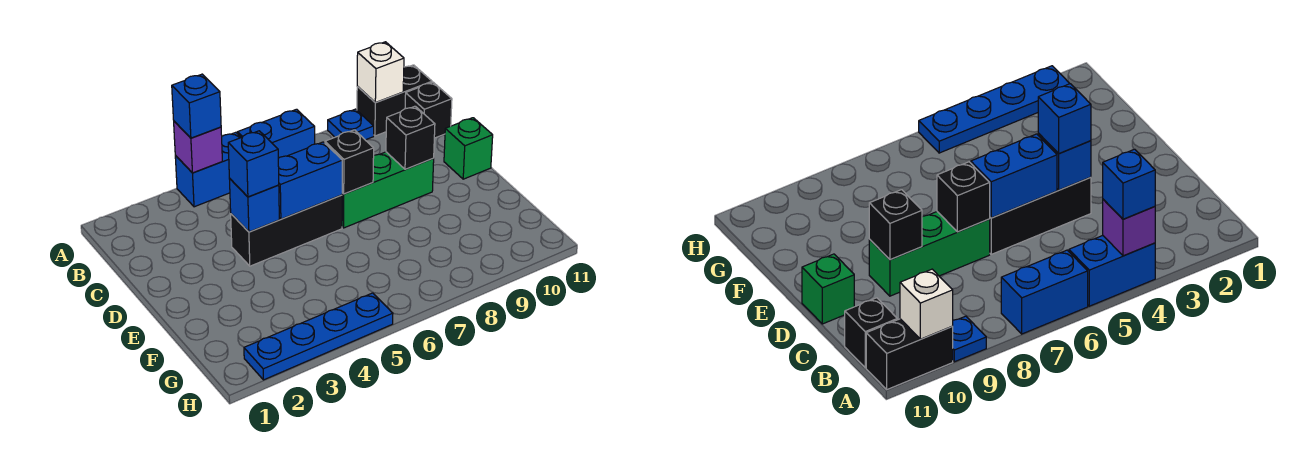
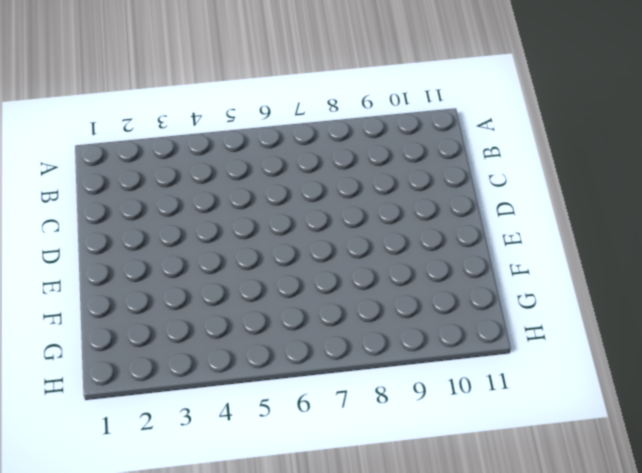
none -> blue brick A4:A5 level 1
none -> blue brick A6:A7 level 1
none -> blue plate A9 level 1

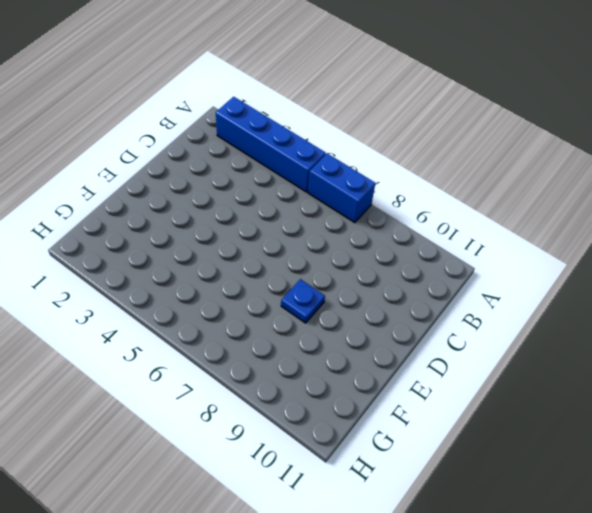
blue brick A2:A5 level 1 -> blue brick A4:A5 level 1
blue plate E8 level 1 -> blue plate A9 level 1
none -> black brick A10:A11 level 1
none -> black brick B11 level 1
none -> black brick D4:D6 level 1

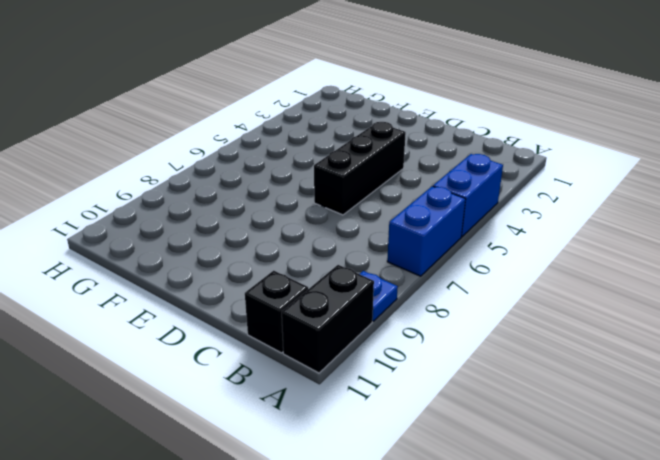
none -> green brick D7:D9 level 1
none -> green brick D11 level 1
none -> blue plate H2:H5 level 1

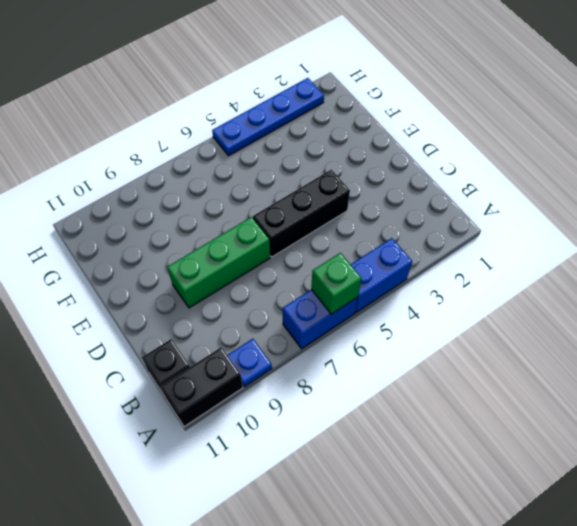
green brick A6 level 2 -> green brick D11 level 1
none -> purple brick A4 level 2
none -> white brick A10 level 2
none -> blue brick D4 level 2

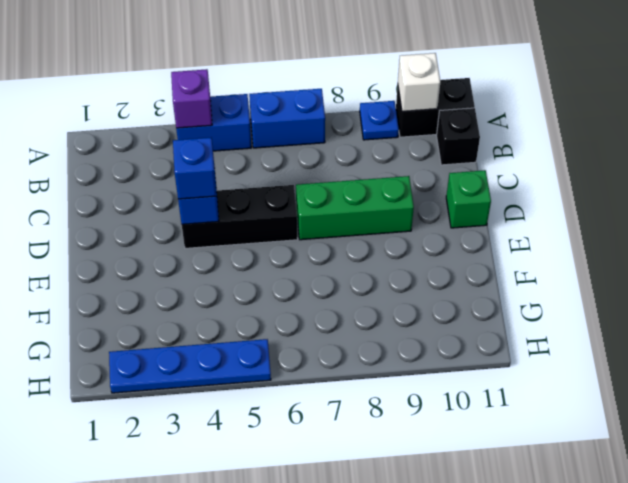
none -> blue brick D5:D6 level 2
none -> black brick D7 level 2
none -> black brick D9 level 2

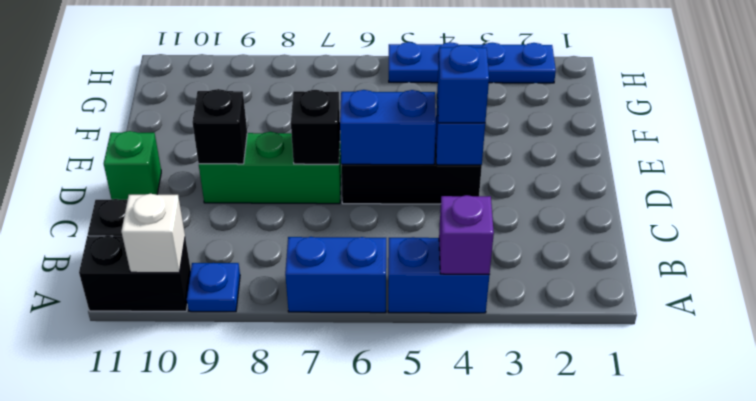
none -> blue brick A4 level 3

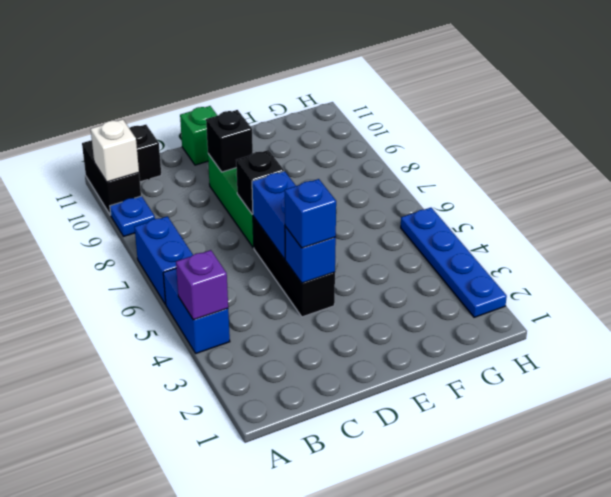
none -> blue brick A4 level 3

